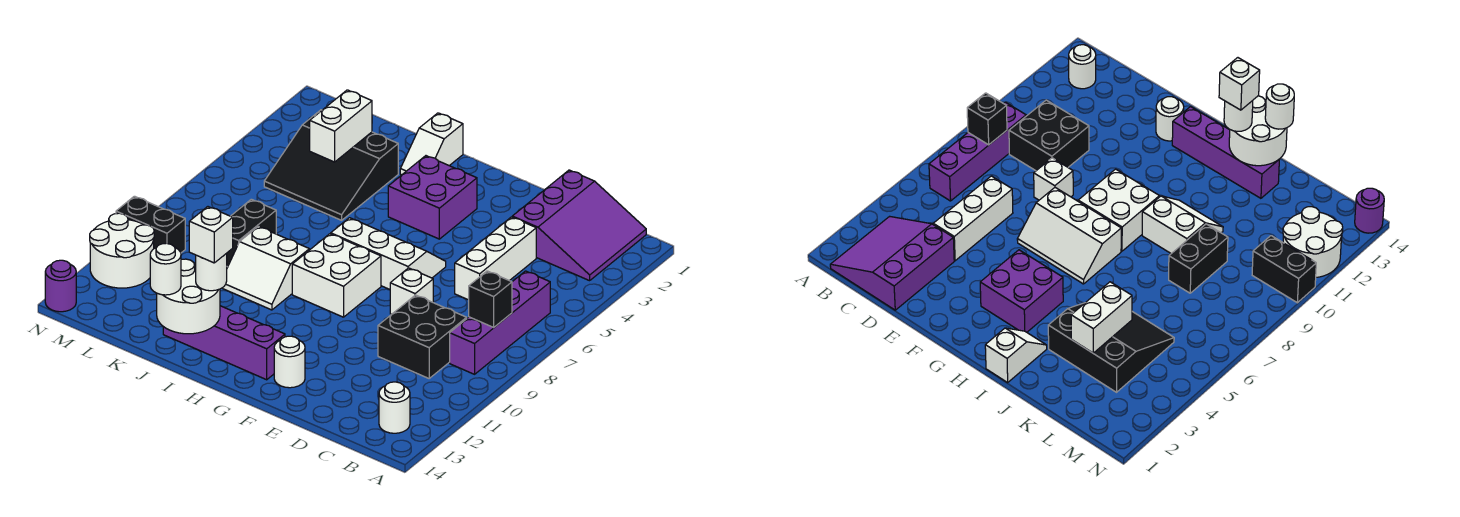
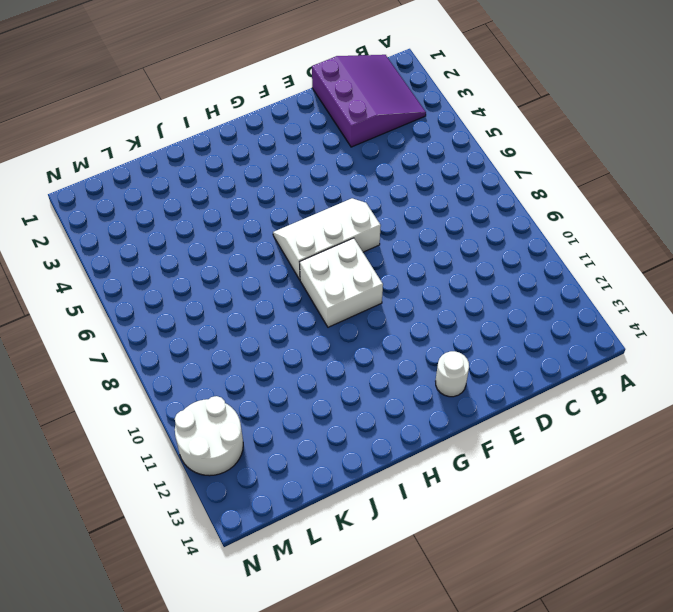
none -> purple brick B6:B9 level 1
none -> white round brick B13 level 1
none -> black brick C9:D10 level 1

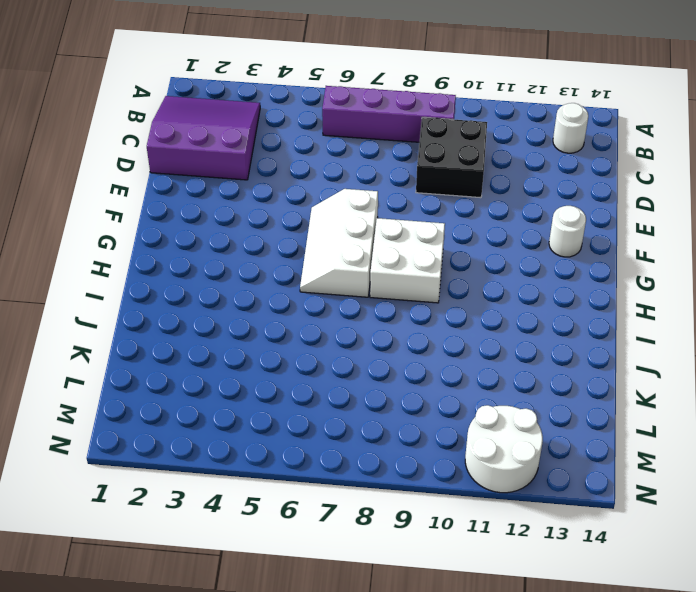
none -> white brick D4:D6 level 1
none -> white brick E8 level 1
none -> purple brick G3:H4 level 1

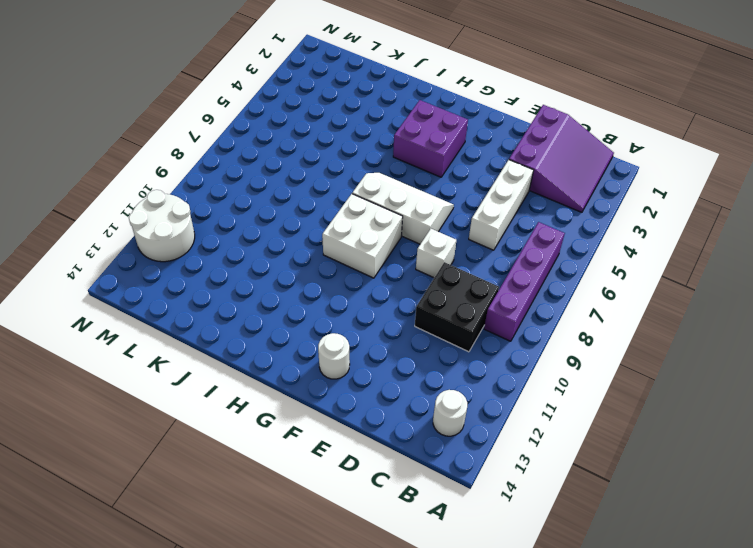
none -> purple brick G13:J13 level 1
none -> white slope I1:I2 level 1 top 1
none -> white slope I9:J10 level 1 top 9

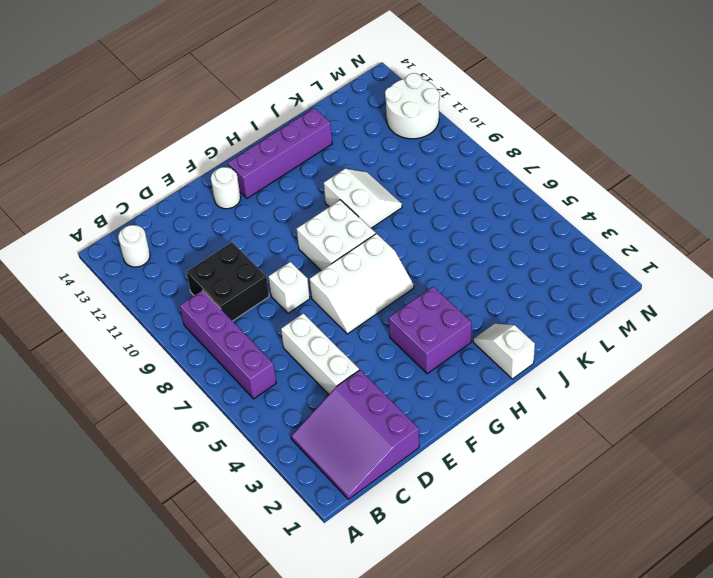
white slope I9:J10 level 1 top I -> white slope I9:J10 level 1 top 9
none -> black slope J3:L5 level 1 top 3
none -> black brick K8:K9 level 1
none -> black brick M10:N10 level 1

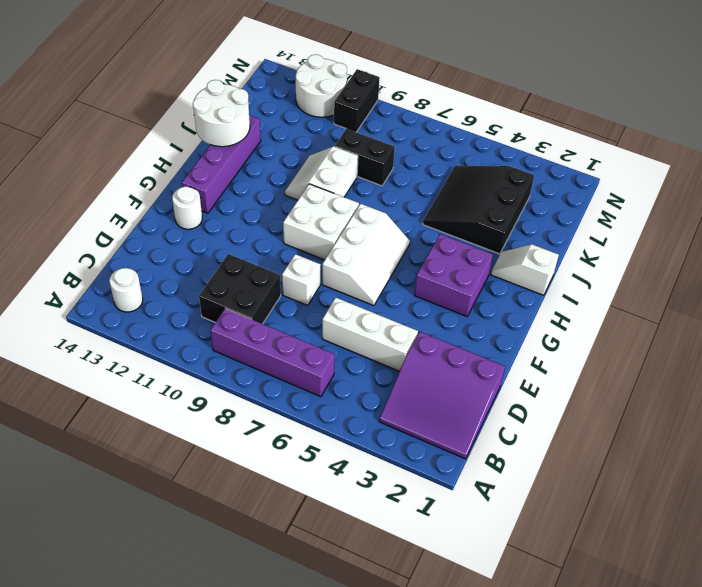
none -> purple round brick N14 level 1
none -> black brick B8 level 2
none -> white brick K3:K4 level 2

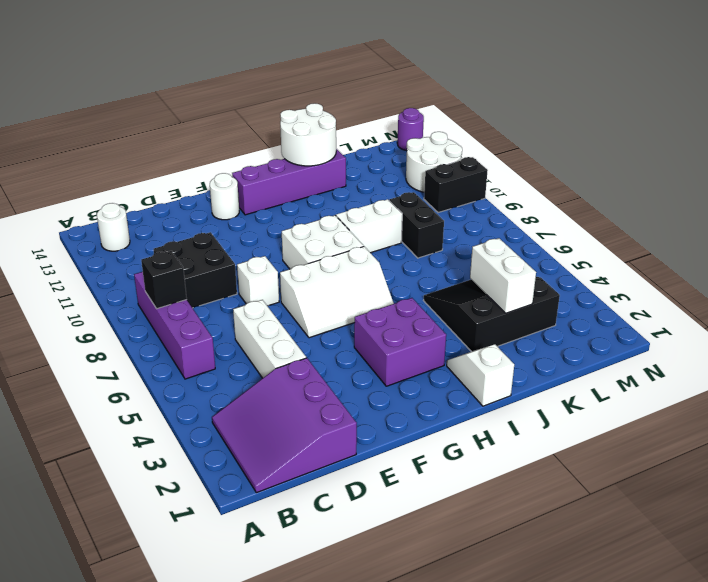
none -> white round brick I13 level 3
none -> white round brick J14 level 3
none -> white brick I13 level 4

